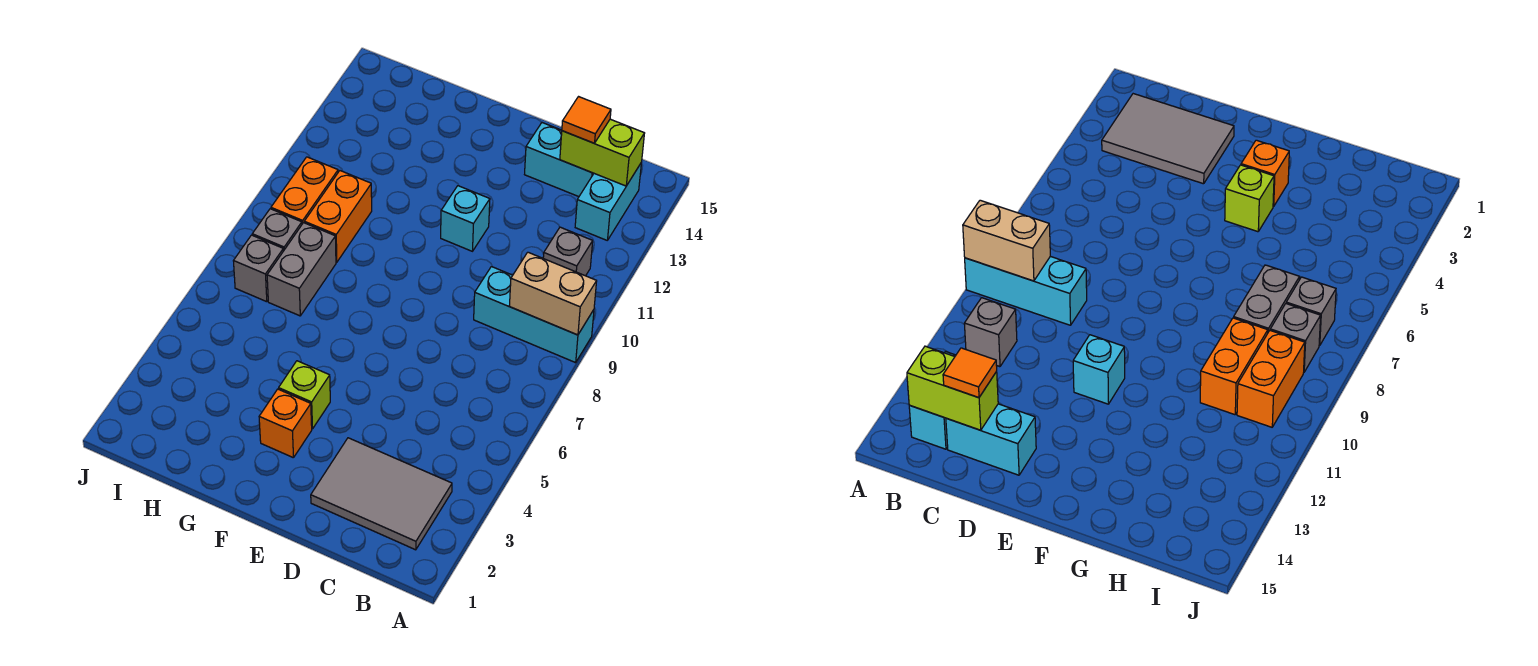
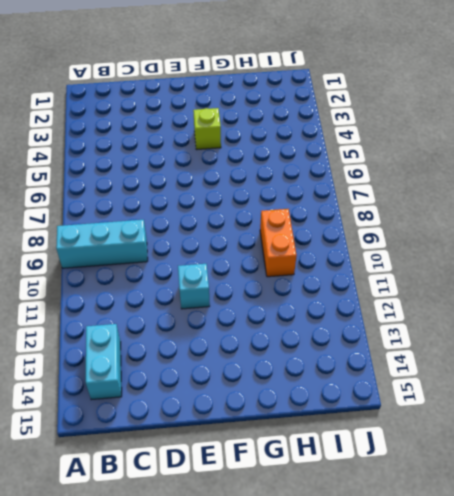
none -> grey tile B2:D3 level 1
none -> grey brick B11 level 1
none -> cyan brick C14:D14 level 1

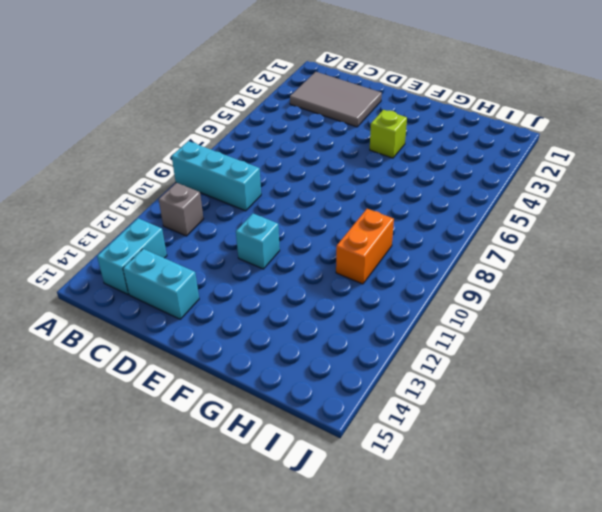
none -> orange brick F3 level 1
none -> grey brick H7:H8 level 1
none -> grey brick I7 level 1

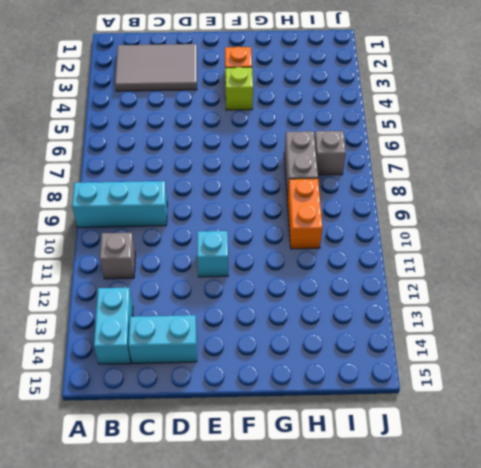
none -> grey brick I8 level 1
none -> orange brick I9:I10 level 1
none -> tan brick A9:B9 level 2

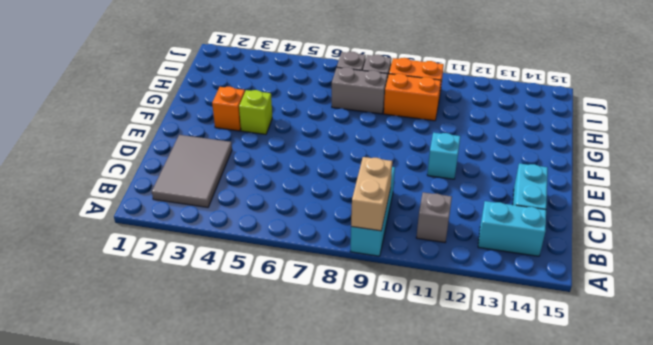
none -> lime brick B14:C14 level 2
none -> orange tile C14 level 3

